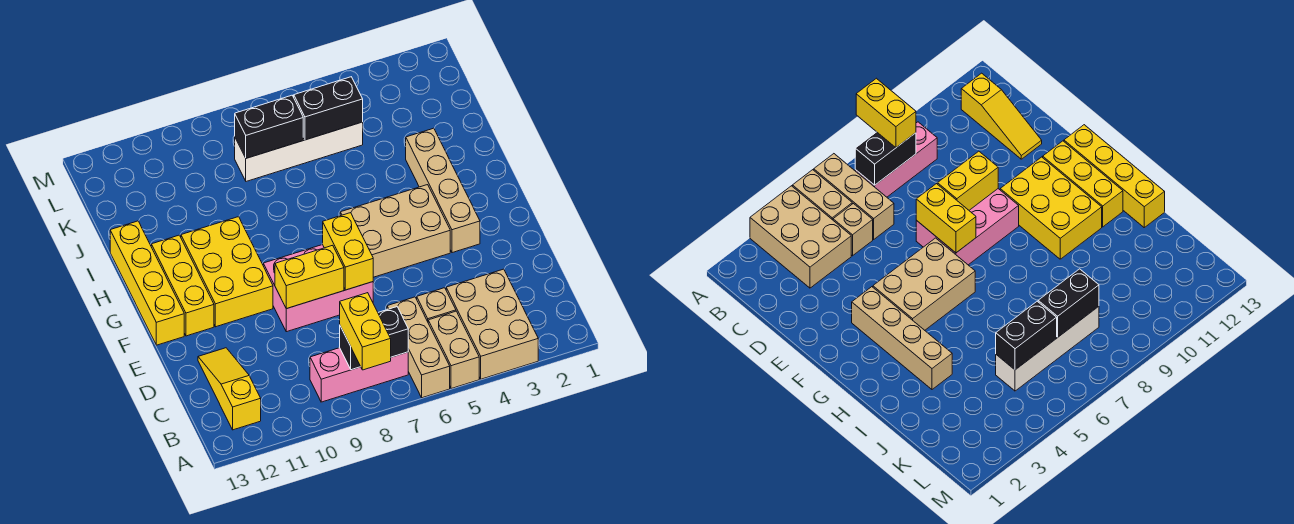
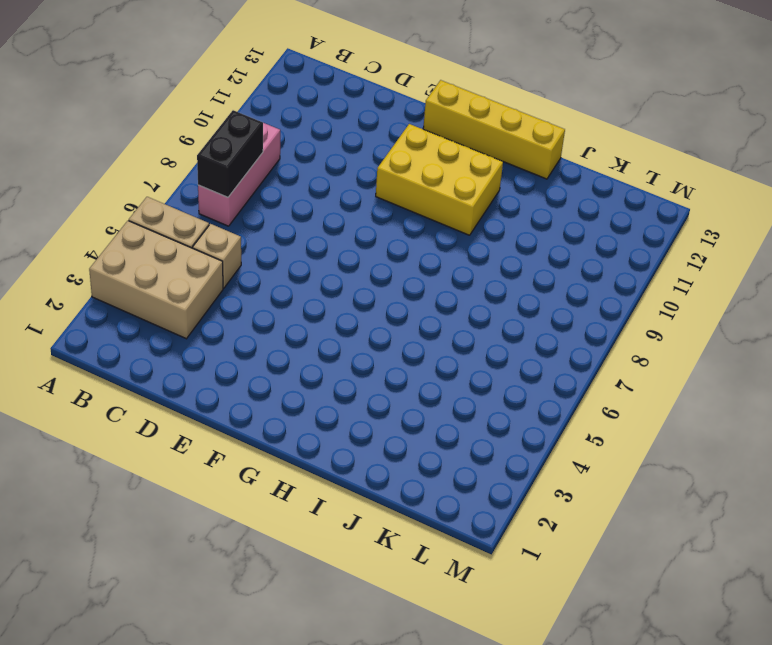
none -> tan brick A6:C6 level 1
none -> yellow slope B12:D12 level 1 top B
none -> pink brick E7:F9 level 1

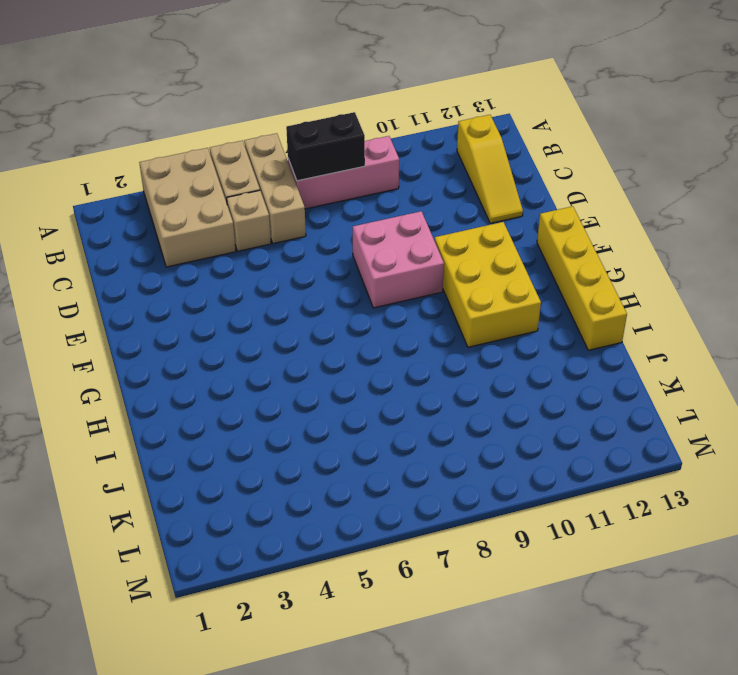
pink brick E8:F9 level 1 -> pink brick E7:F9 level 1
none -> tan brick F3:I3 level 1
none -> tan brick F4:G6 level 1
none -> yellow brick F12:H12 level 1

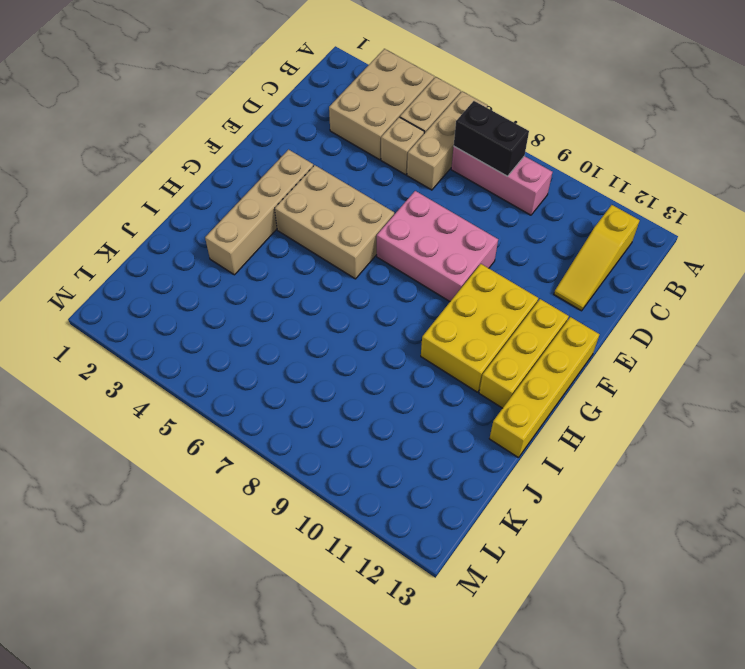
none -> white brick K5:K8 level 1
none -> yellow brick E7:F7 level 2
none -> yellow brick E8:E9 level 2

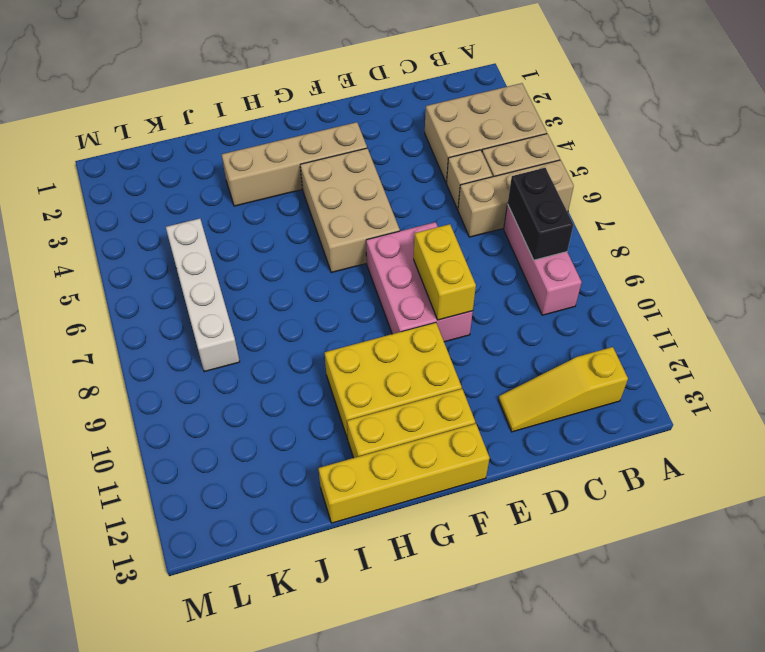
none -> yellow brick E7:F7 level 2
none -> black brick K5:K6 level 2
none -> black brick K7:K8 level 2

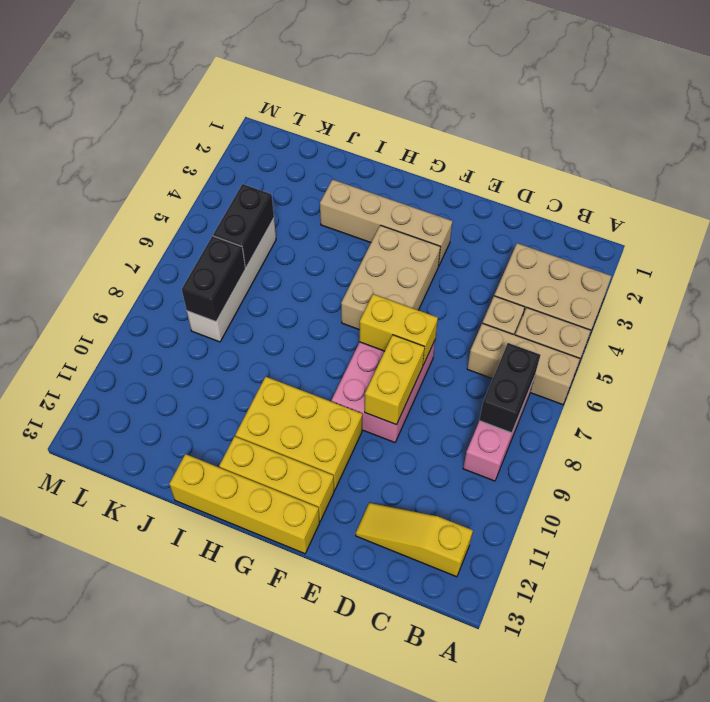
none -> yellow brick A8:B8 level 3

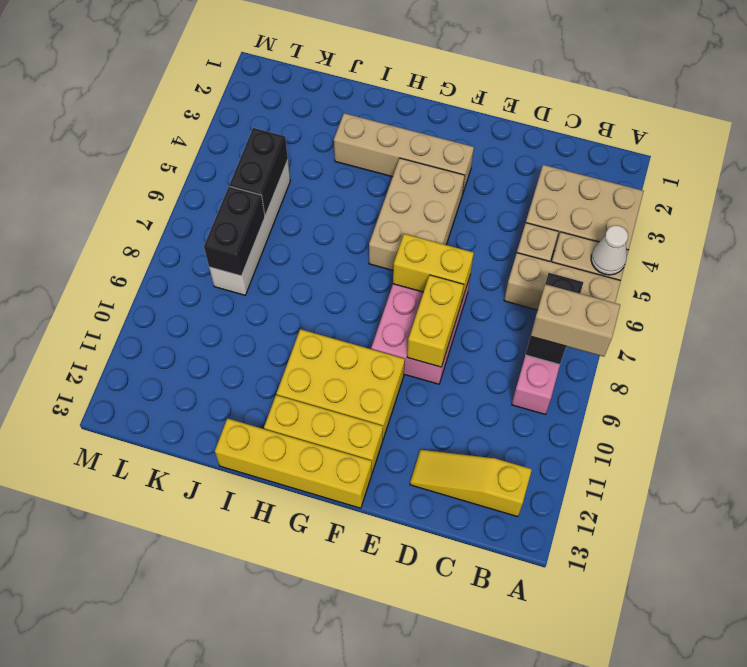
white cone A5 level 2 -> none
tan brick A8:B8 level 3 -> yellow brick A8:B8 level 3

